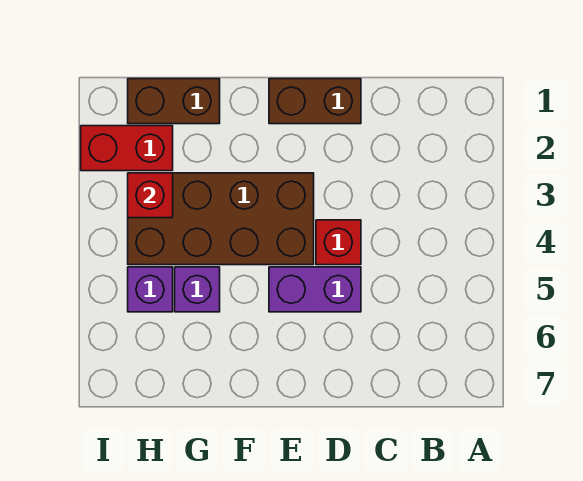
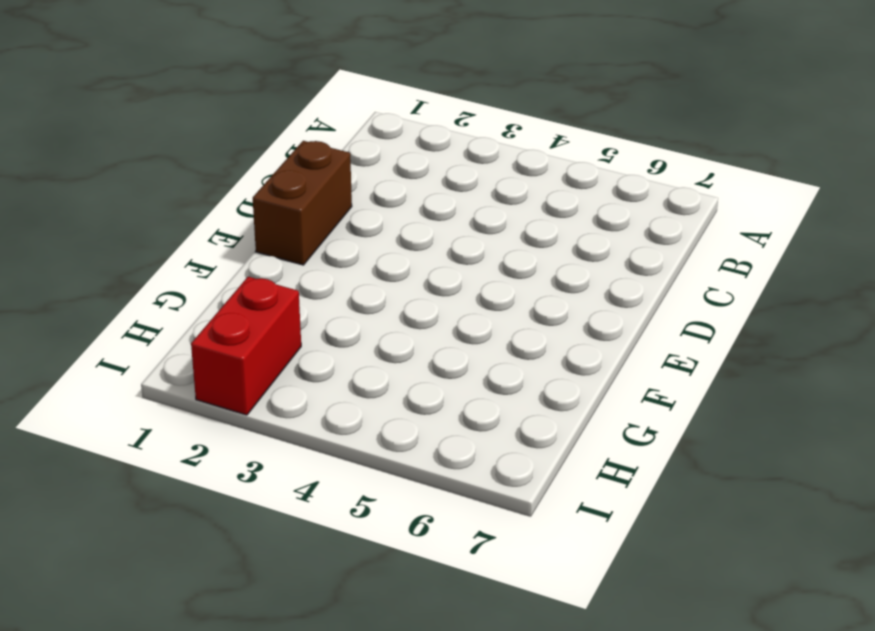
none -> red brick D4 level 1
none -> purple brick D5:E5 level 1

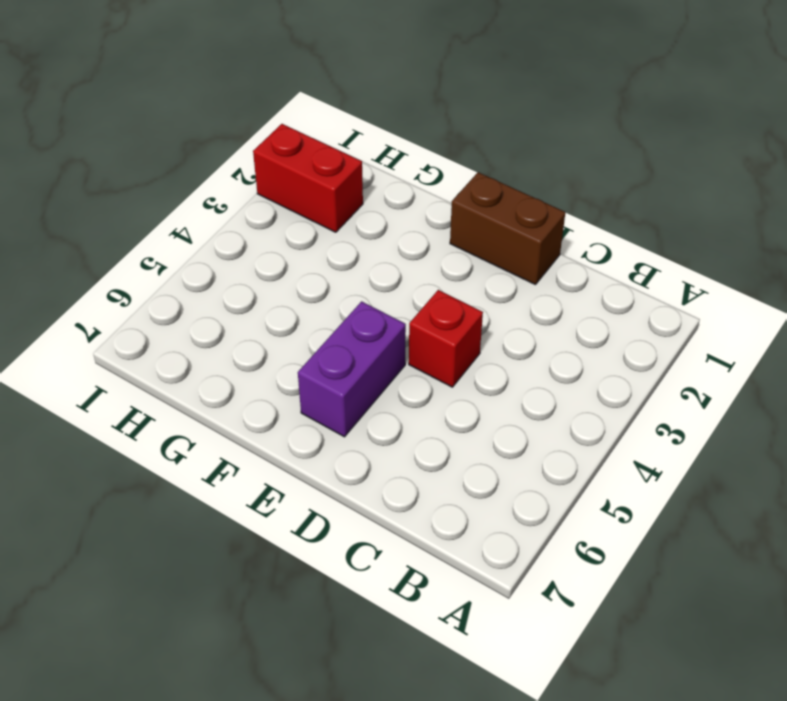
purple brick E5:E6 level 1 -> purple brick D5:E5 level 1
none -> brown brick E3:H4 level 1
none -> brown brick G1:H1 level 1

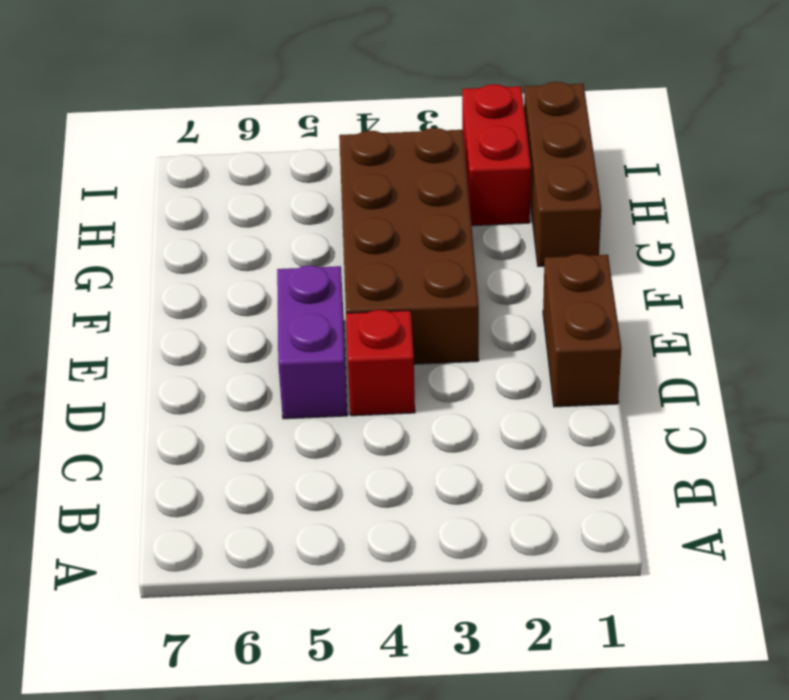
brown brick G1:I1 level 1 -> brown brick G1:H1 level 1
none -> purple brick G5 level 1
none -> purple brick H5 level 1

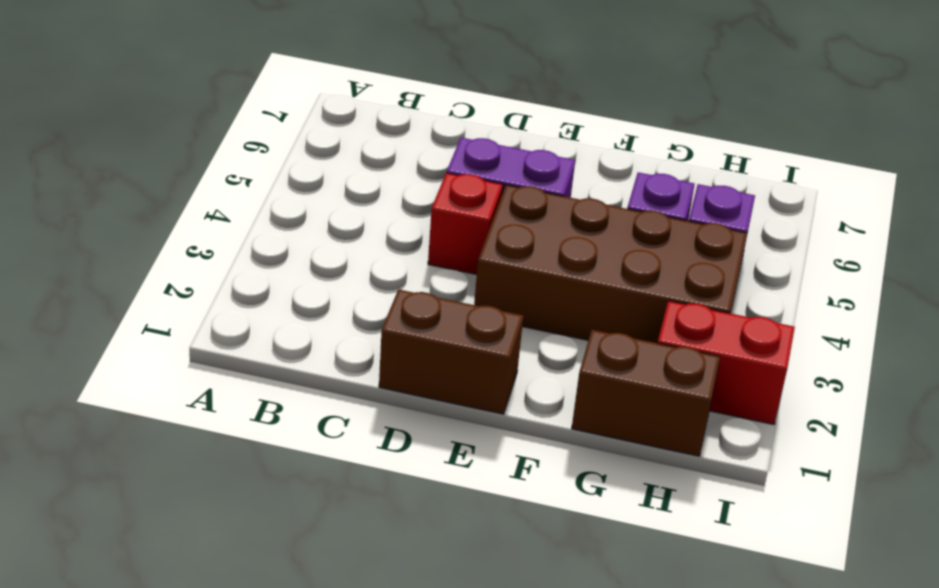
none -> red brick H3 level 2

